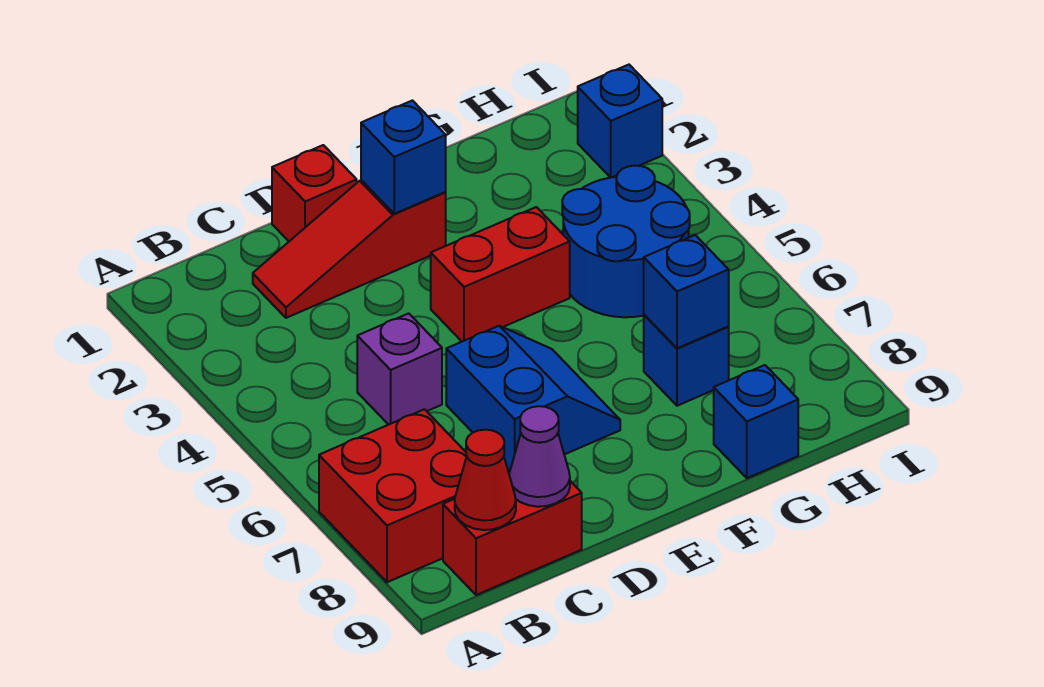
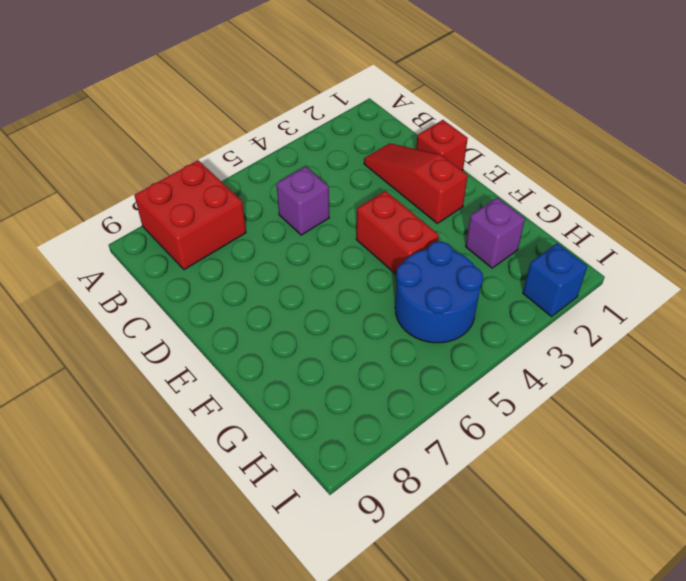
purple brick G2 level 1 -> none
none -> red brick B9:C9 level 1
none -> blue slope D6:E7 level 1 top D
none -> blue brick G7 level 1

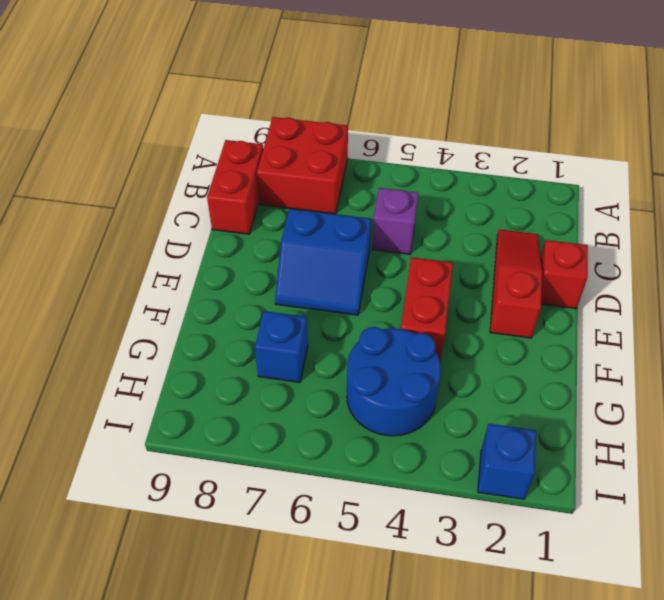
none -> blue brick G9 level 1
none -> red cone B9 level 2
none -> purple cone C9 level 2

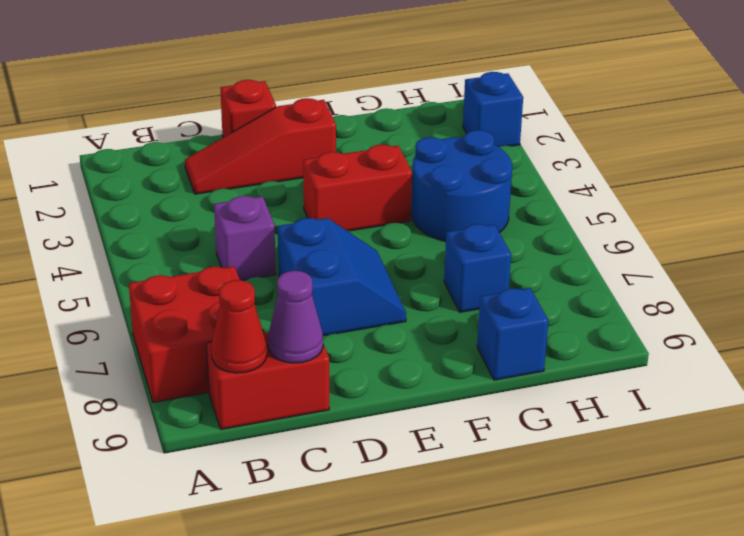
none -> blue brick E2 level 2
none -> blue brick G7 level 2

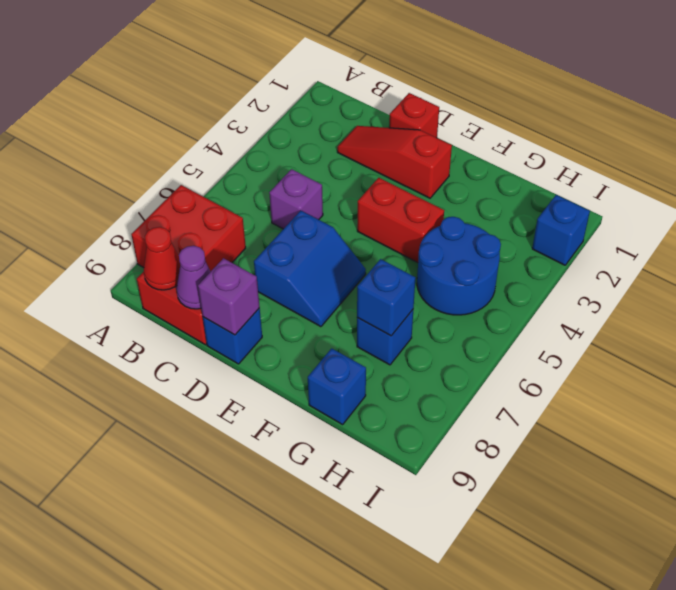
blue brick D9 level 1 -> blue brick E2 level 2
purple brick D9 level 2 -> none

